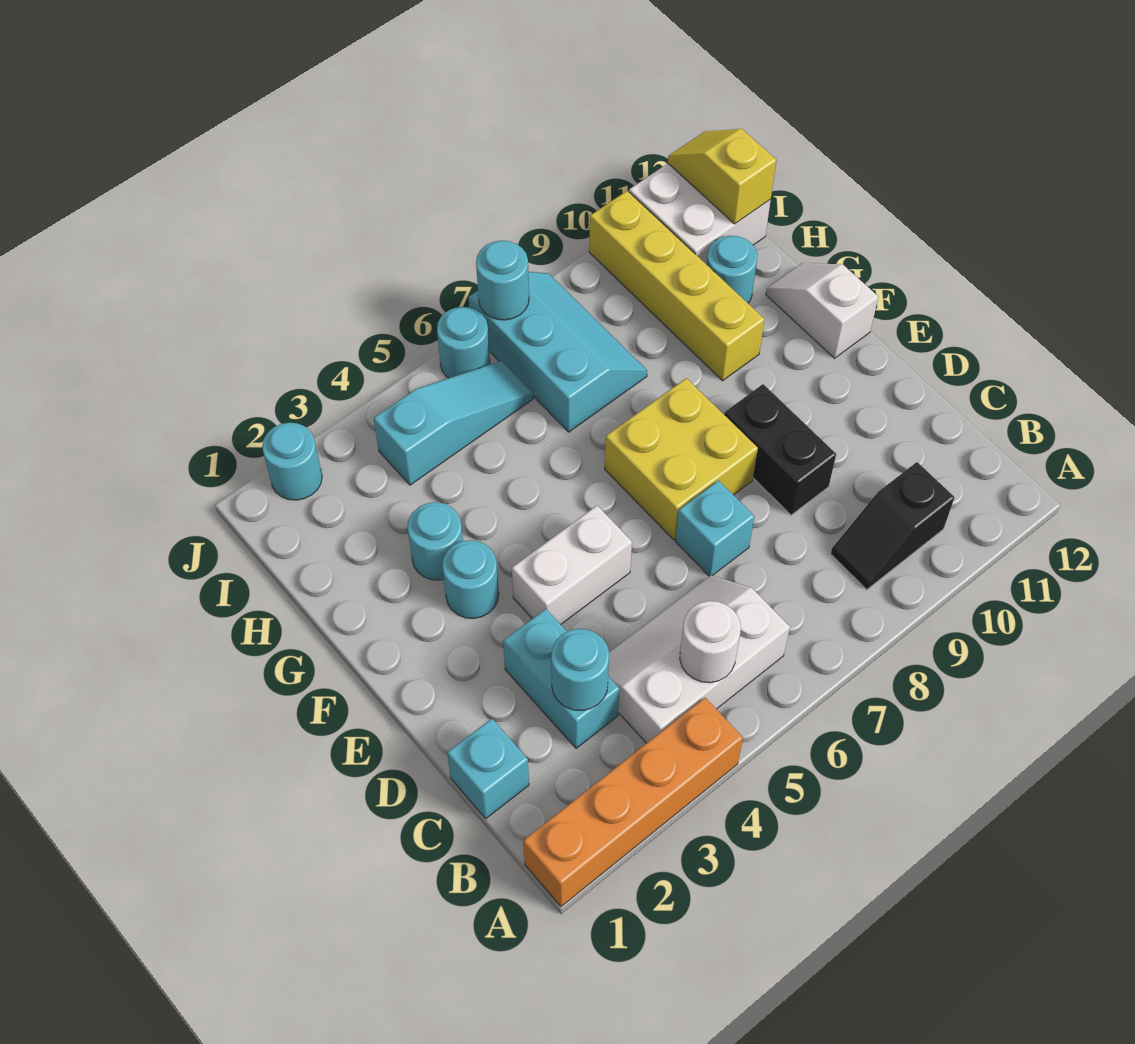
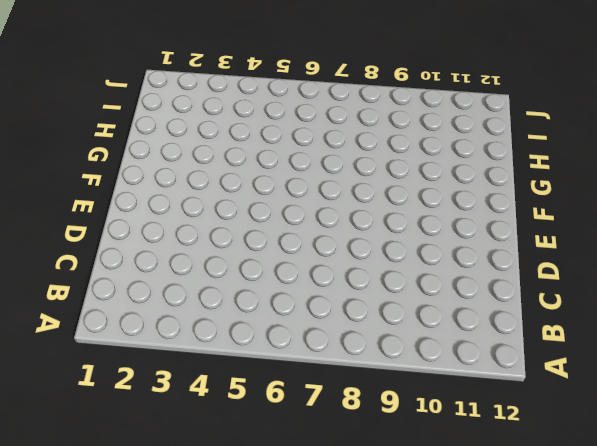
none -> orange brick A1:A4 level 1
none -> white slope B4:C6 level 1 top B
none -> black slope B9:B10 level 1 top 10

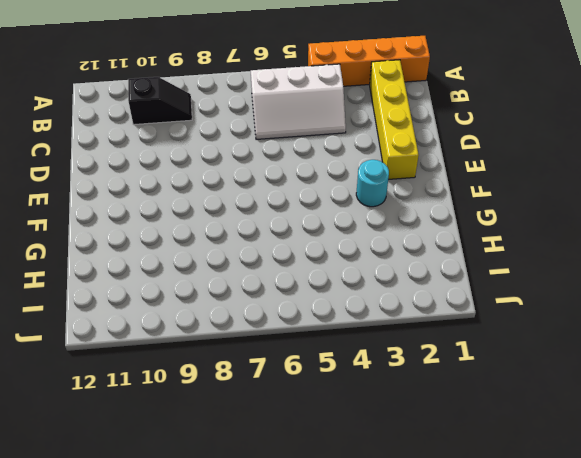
yellow brick B2:E2 level 1 -> yellow brick G10:J10 level 1
none -> cyan brick C1 level 1
none -> cyan brick C3:D3 level 1
none -> cyan brick D7 level 1

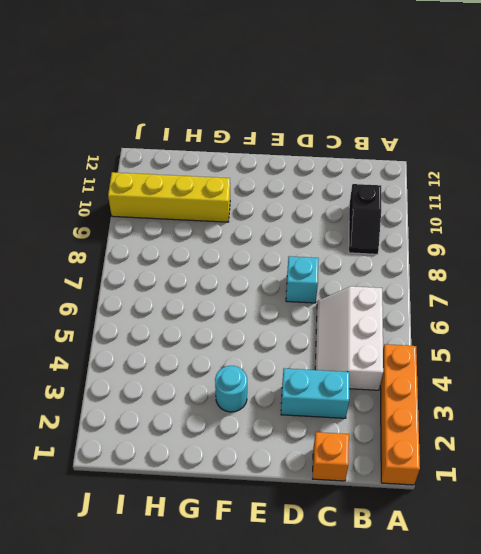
orange brick C1 level 1 -> cyan brick C1 level 1
none -> black brick D9:E9 level 1
none -> white brick E4:E5 level 1
none -> yellow brick E7:F8 level 1

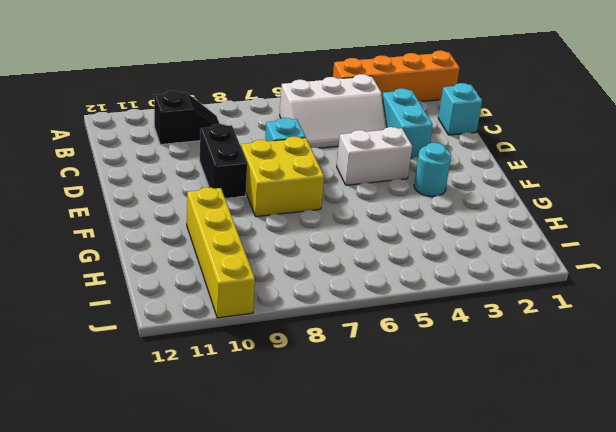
none -> white slope F12:G12 level 1 top F
none -> cyan round brick G3 level 1
none -> cyan slope H7:J8 level 1 top 7

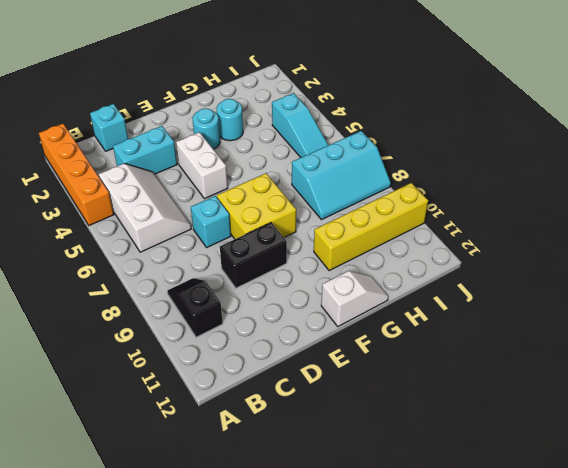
none -> cyan round brick H11 level 1
none -> white brick I11:J12 level 1
none -> cyan round brick J2 level 1

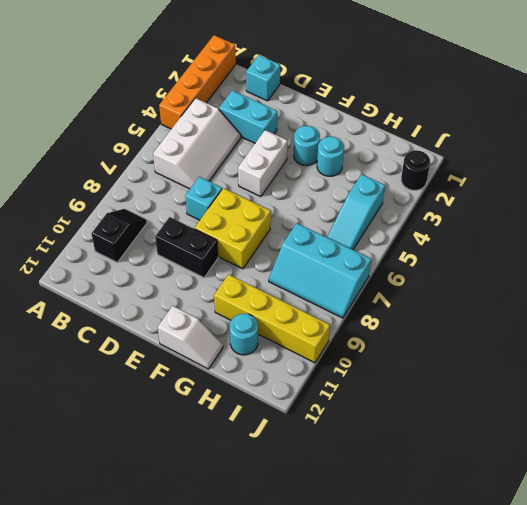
black round brick J2 level 1 -> cyan round brick J2 level 1
none -> white brick I11:J12 level 1
none -> cyan round brick J6 level 1
none -> white round brick B5 level 2

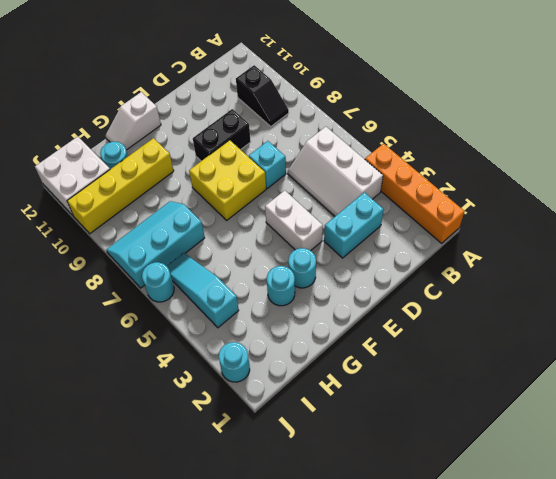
none -> cyan brick C1 level 1
none -> white round brick B5 level 2
none -> cyan round brick C3 level 2

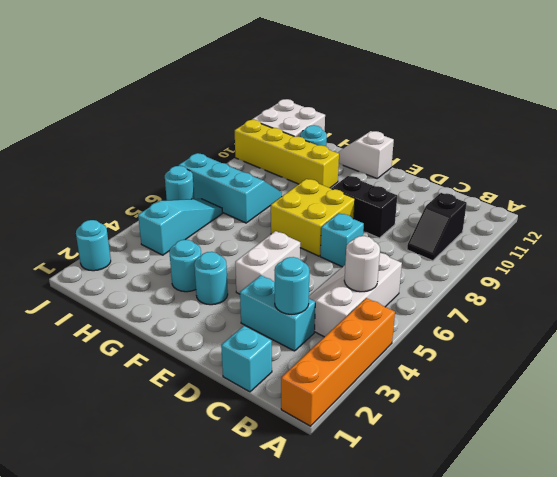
none -> yellow slope I12:J12 level 2 top I
none -> cyan round brick J7 level 2

